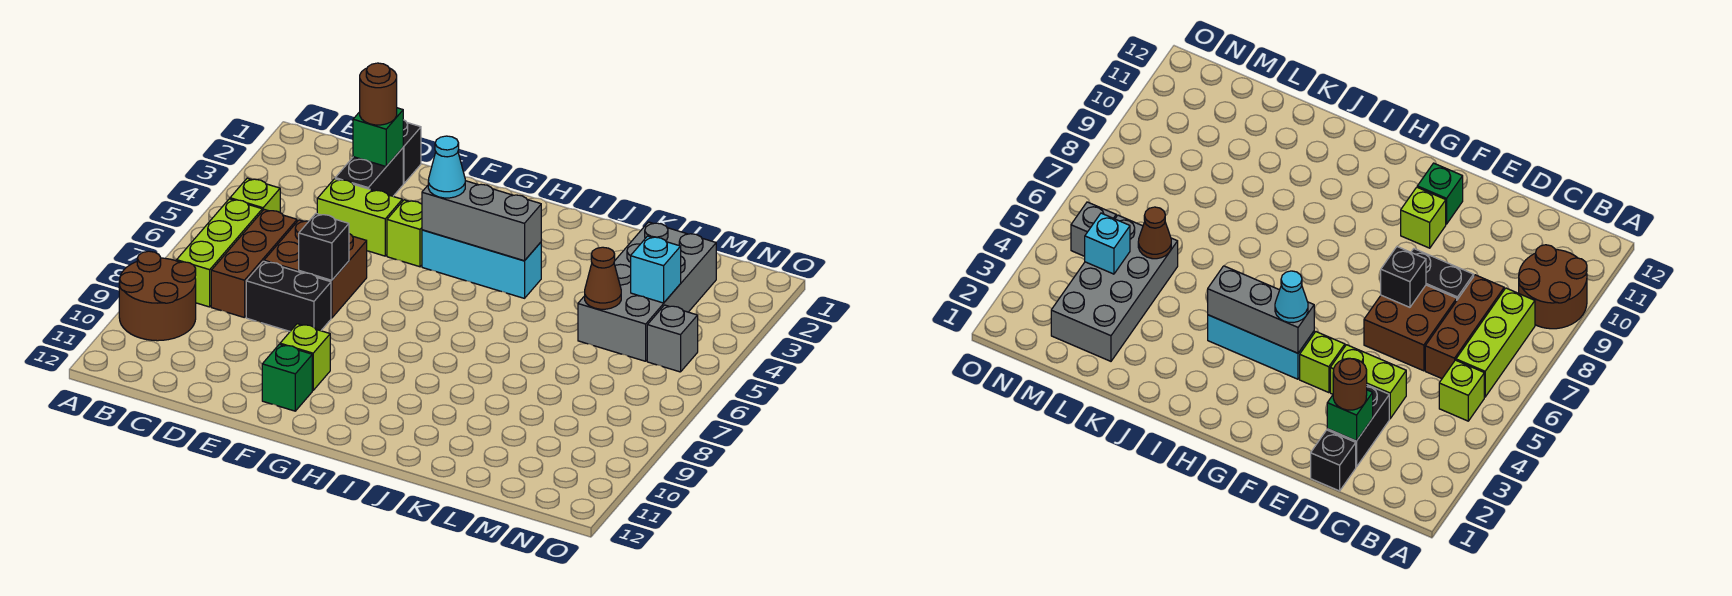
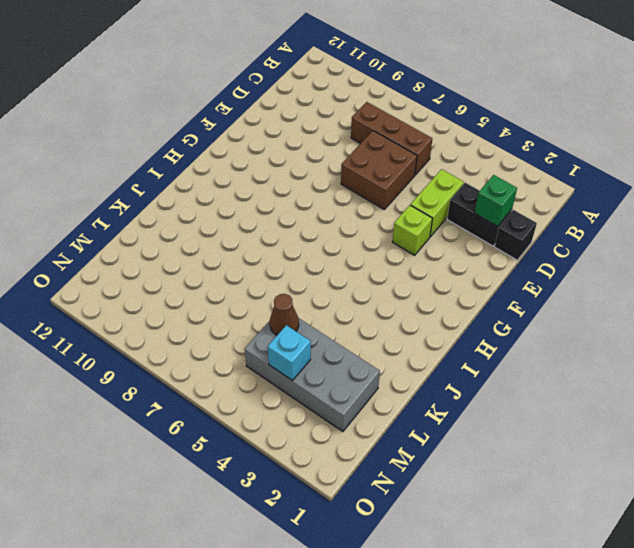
none -> brown round brick A9:B10 level 1
none -> lime brick B5 level 1
none -> lime brick B6:B8 level 1

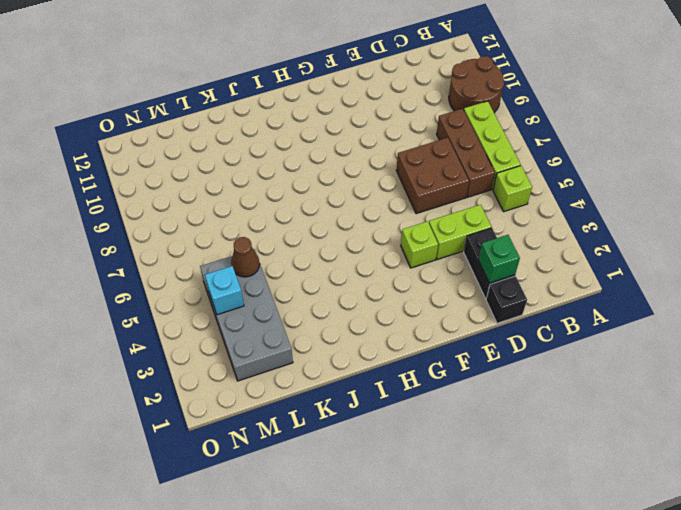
none -> black brick D8:E8 level 1
none -> lime brick F10 level 1
none -> green brick F11 level 1

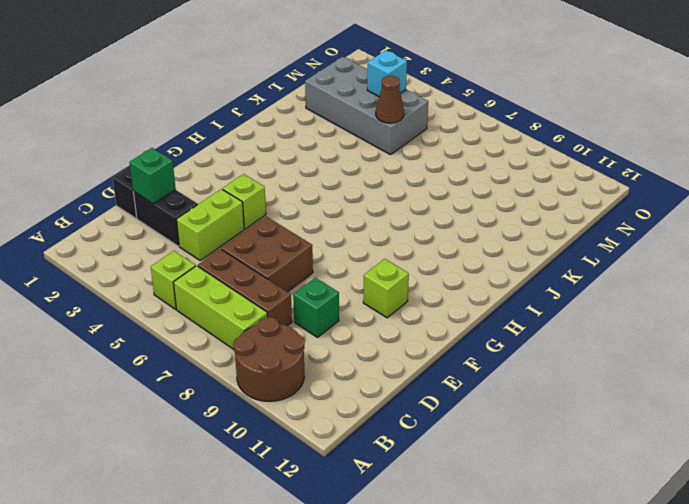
green brick D9 level 1 -> green brick F11 level 1
none -> black brick D8:E8 level 1
none -> cyan brick G4:I4 level 1
none -> grey brick N5 level 1

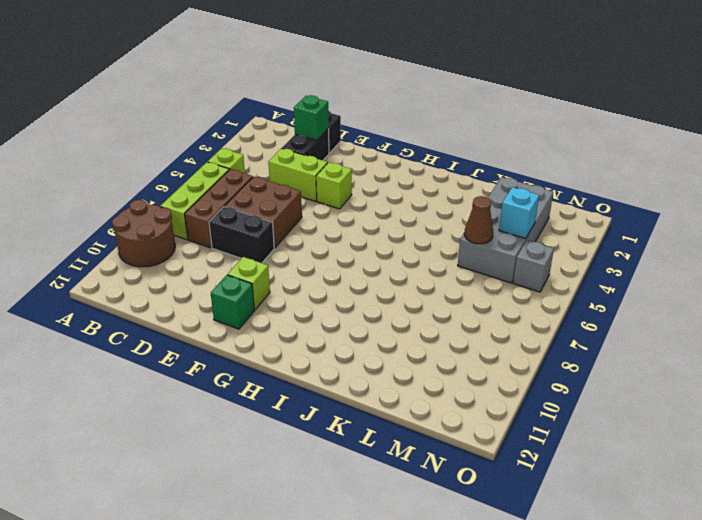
none -> cyan brick G4:I4 level 1
none -> black brick E7 level 2
none -> grey brick G4:I4 level 2

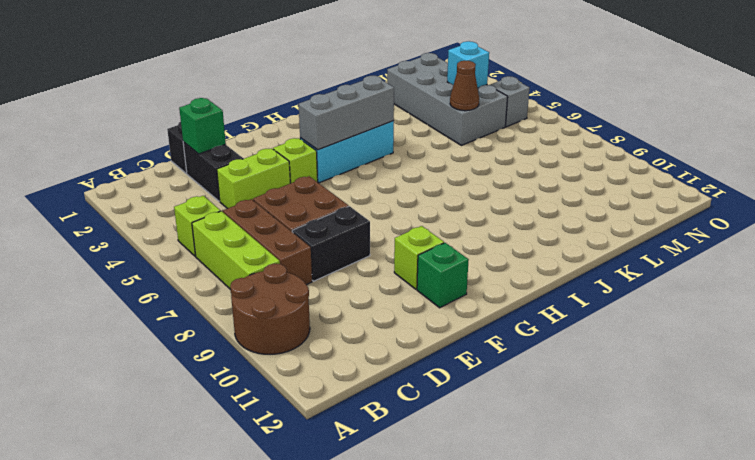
none -> black brick E7 level 2
none -> brown round brick D2 level 3
none -> cyan cone G4 level 3

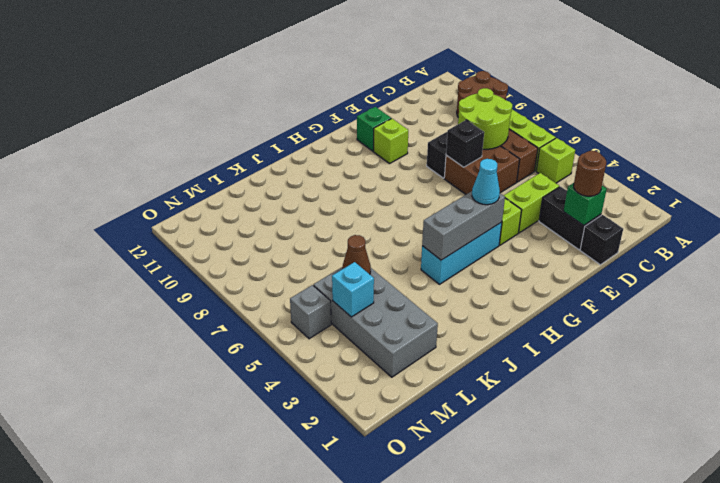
lime round brick C7:D8 level 2 -> none

